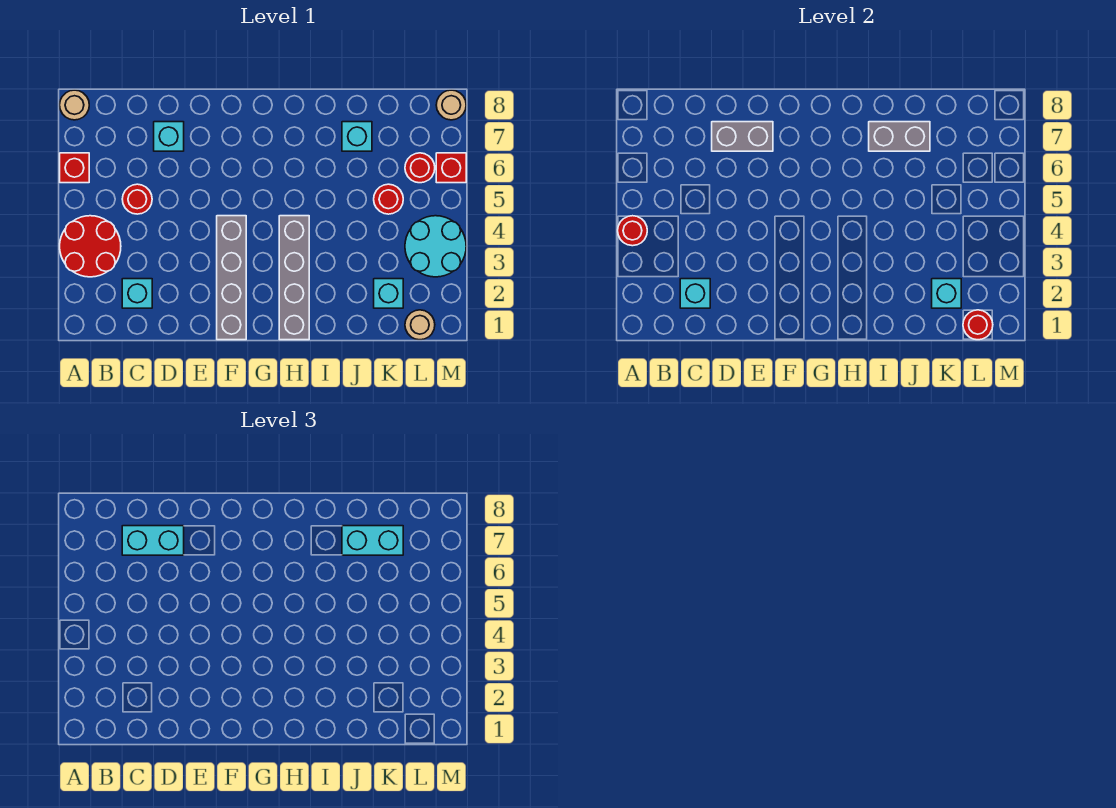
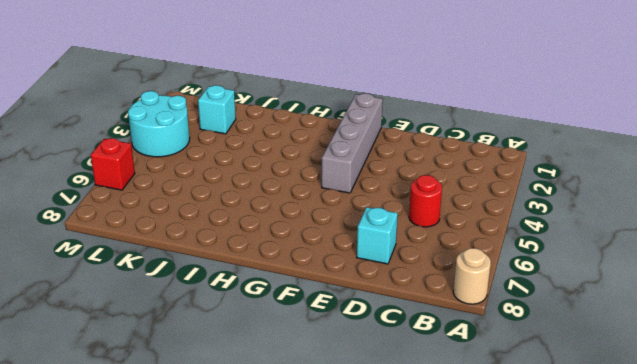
none -> red round brick A3:B4 level 1
none -> red brick A6 level 1
none -> cyan brick C2 level 1

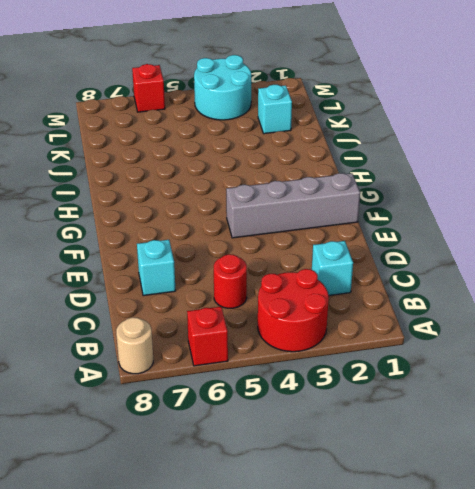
none -> grey brick H1:H4 level 1
none -> cyan brick J7 level 1
none -> red round brick K5 level 1

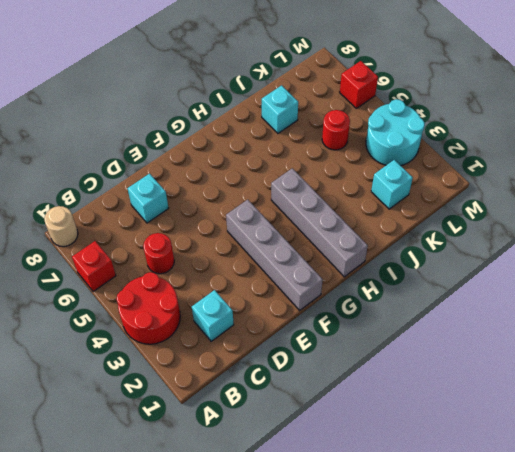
none -> tan round brick L1 level 1
none -> red round brick L6 level 1
none -> tan round brick M8 level 1

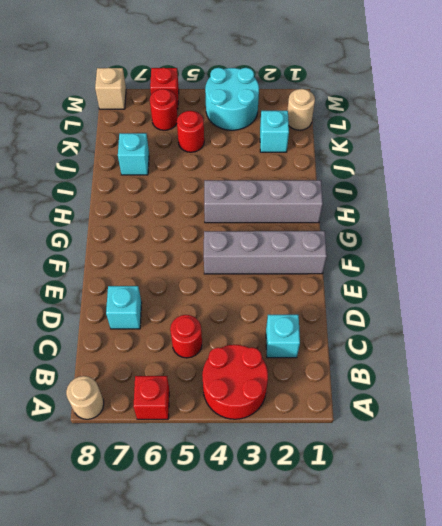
tan brick M8 level 1 -> tan round brick M8 level 1
none -> red round brick A4 level 2
none -> cyan brick C2 level 2
none -> grey brick D7:E7 level 2

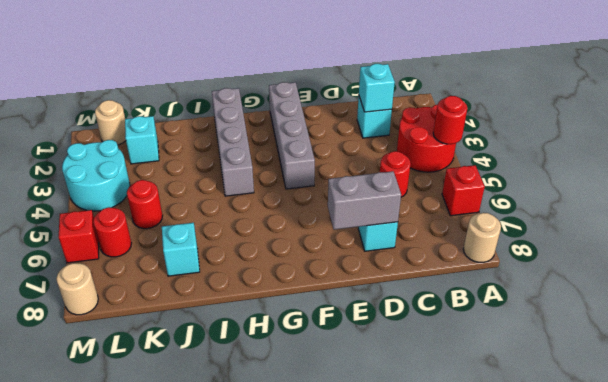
none -> grey brick I7:J7 level 2
none -> cyan brick K2 level 2
none -> red round brick L1 level 2

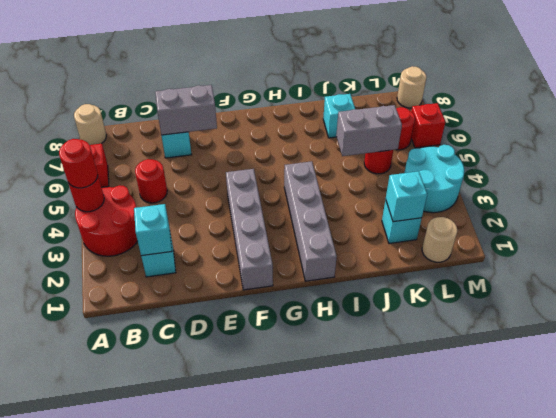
red round brick A4 level 3 -> red round brick L1 level 2
grey brick J5:K5 level 2 -> grey brick I7:J7 level 2
none -> cyan brick C7:D7 level 3
none -> cyan brick J7:K7 level 3

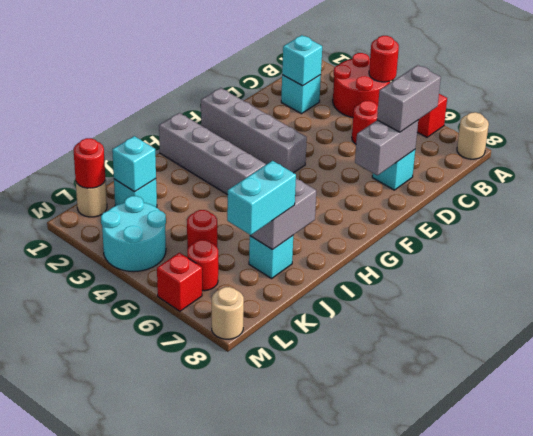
grey brick C7:D7 level 3 -> cyan brick C7:D7 level 3

